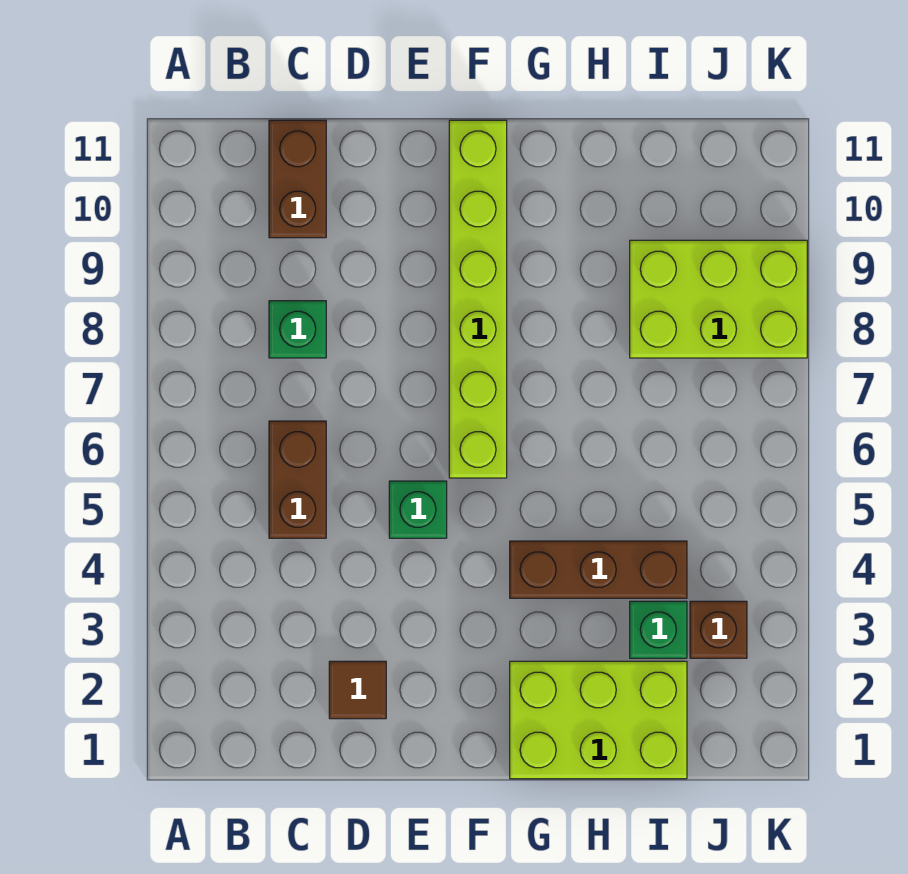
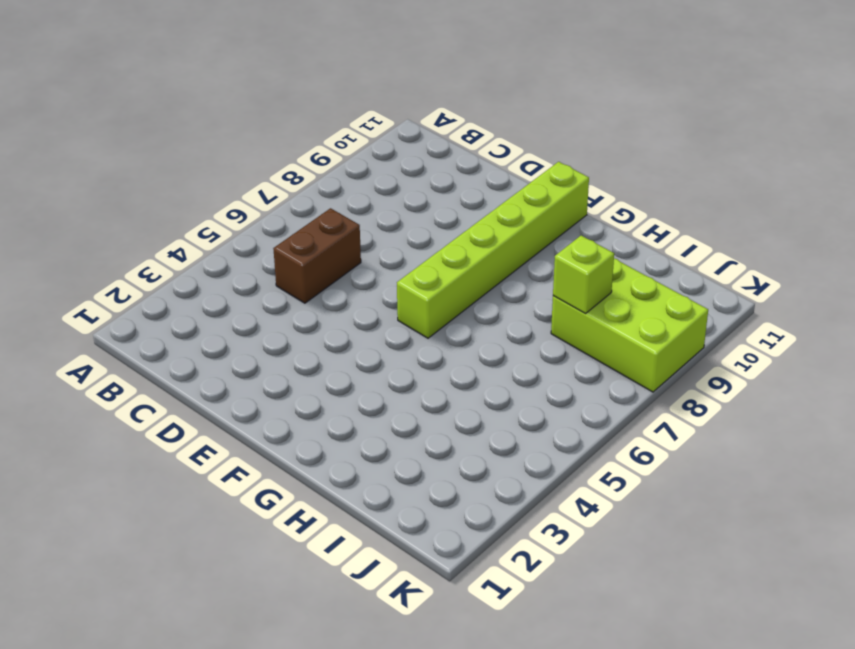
lime brick I8 level 2 -> none
none -> green brick C8 level 1
none -> brown brick C10:C11 level 1

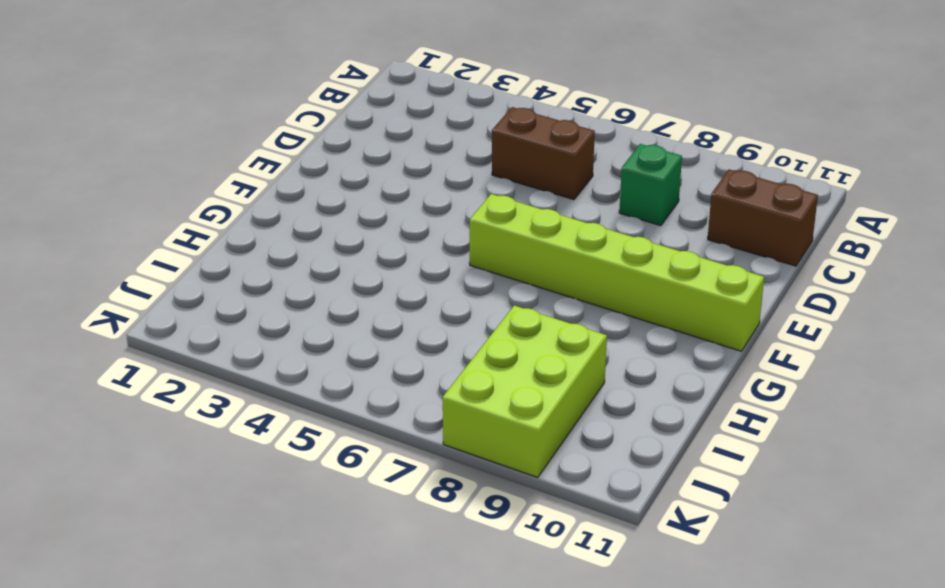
none -> brown tile D2 level 1
none -> green brick E5 level 1

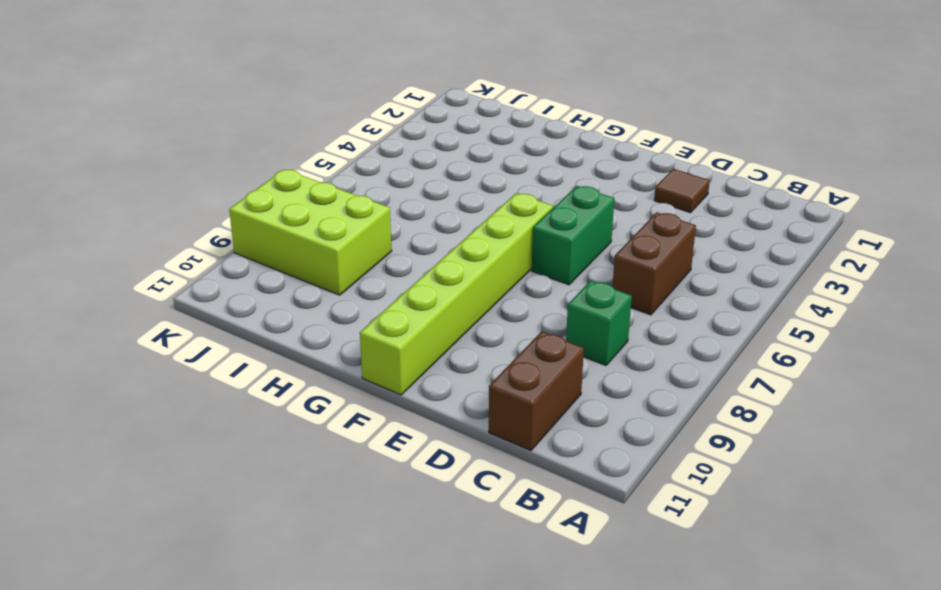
green brick E5:E6 level 1 -> green brick E5 level 1
none -> lime brick G1:I2 level 1
none -> brown brick G4:I4 level 1

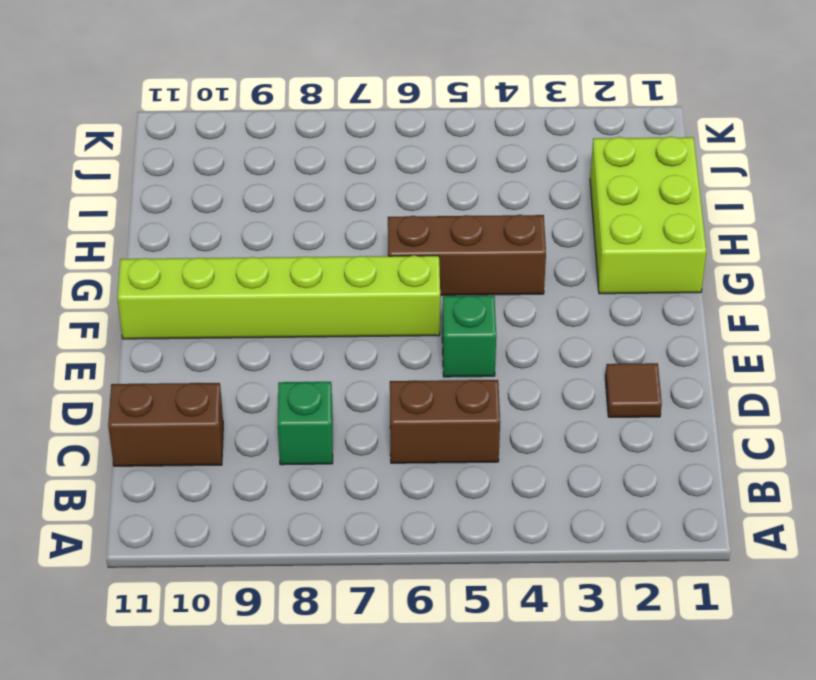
brown brick G4:G6 level 1 -> brown brick G4:I4 level 1
none -> green brick I3 level 1
none -> lime brick I8:K9 level 1

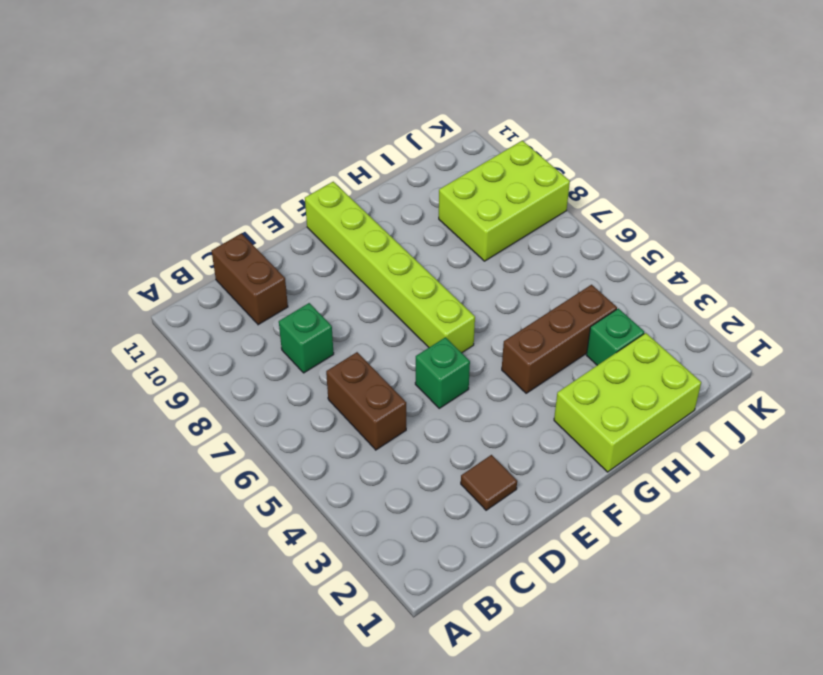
none -> brown brick J3 level 1

